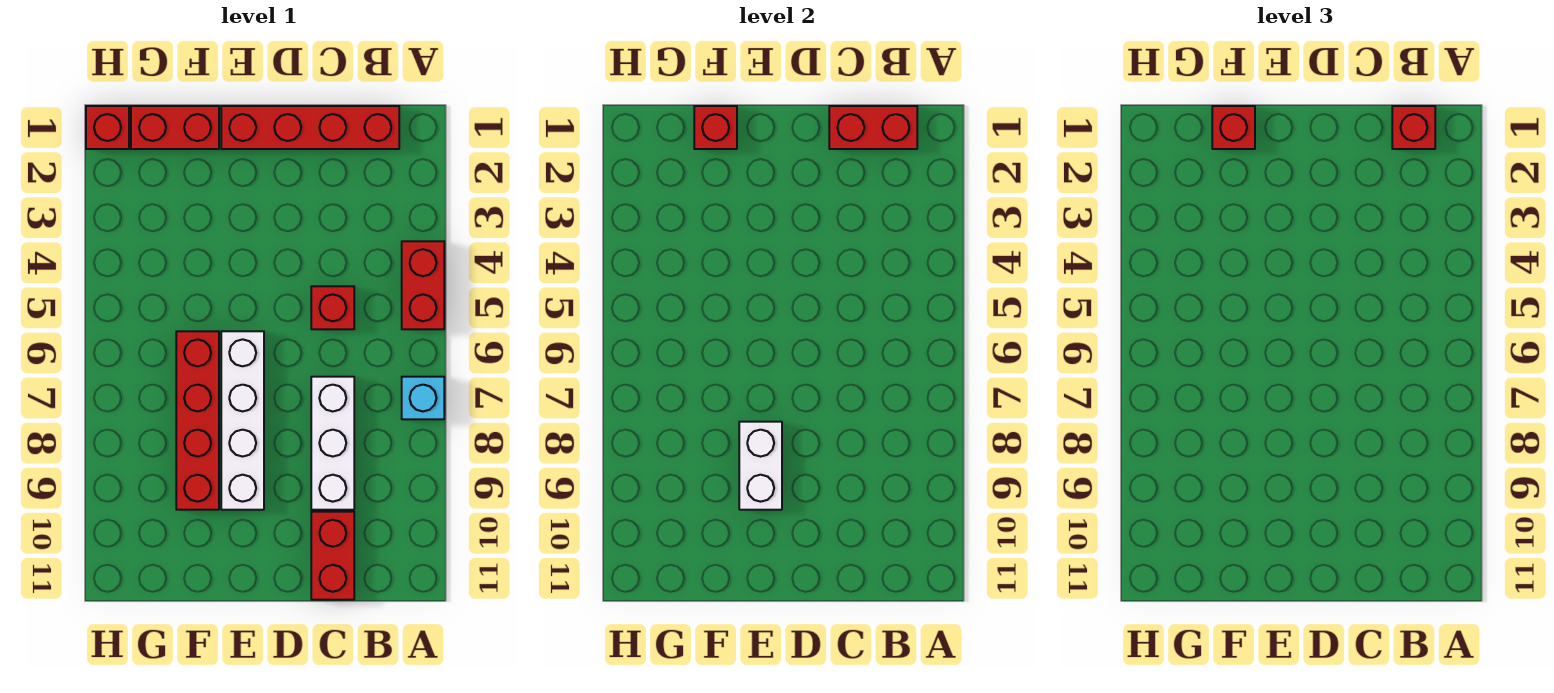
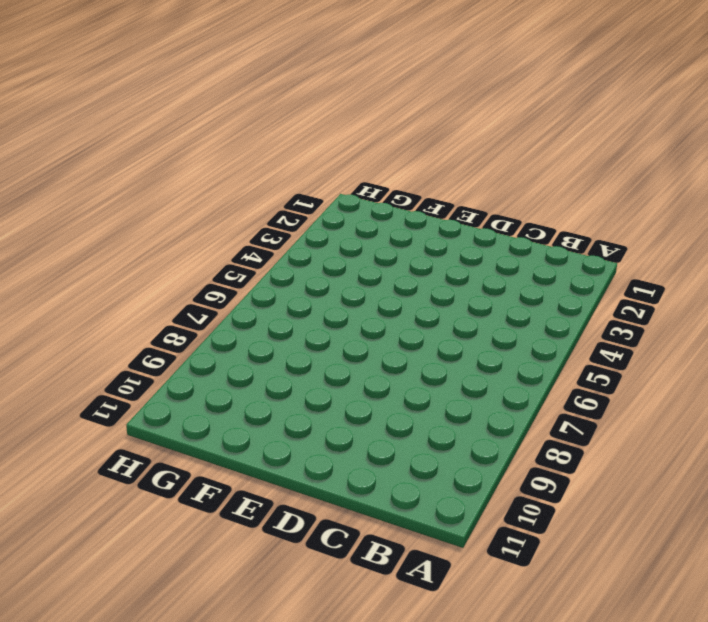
none -> red brick A4:A5 level 1
none -> cyan brick A7 level 1
none -> red brick B1:E1 level 1

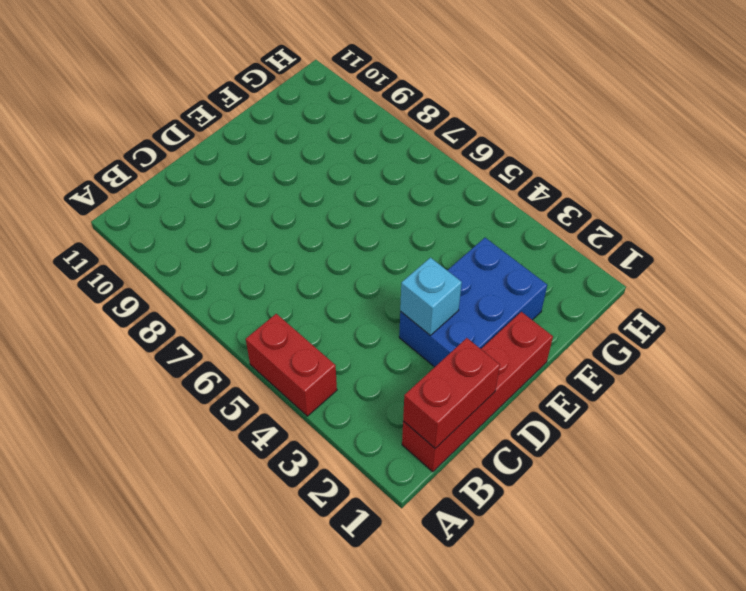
blue brick D2:F3 level 1 -> none
cyan brick D3 level 2 -> cyan brick A7 level 1
none -> red brick C5 level 1
none -> white brick C7:C9 level 1
none -> red brick C10:C11 level 1

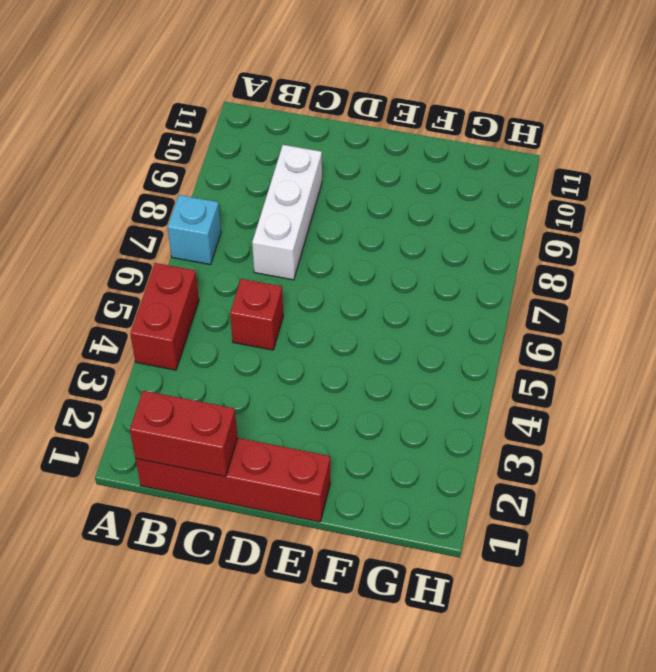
none -> red brick C10:C11 level 1
none -> white brick E6:E9 level 1
none -> red brick F1:G1 level 1

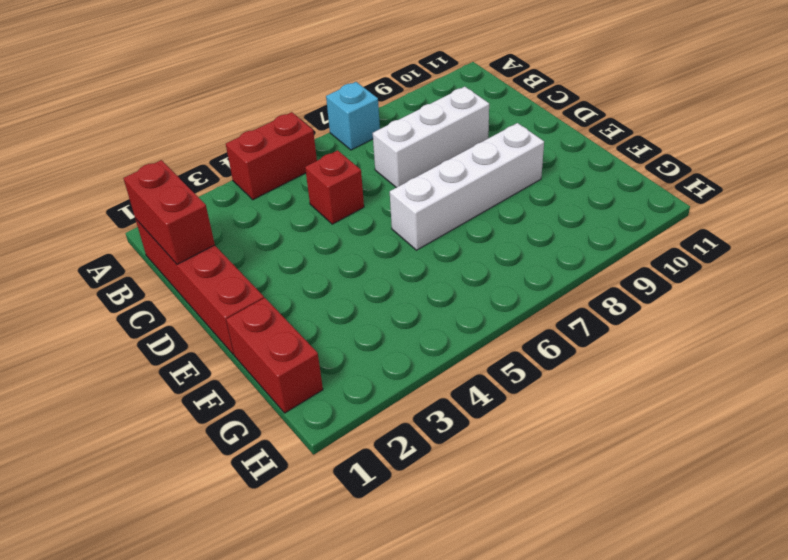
none -> red brick C10:C11 level 1
none -> red brick F6:F9 level 1
none -> red brick H1 level 1

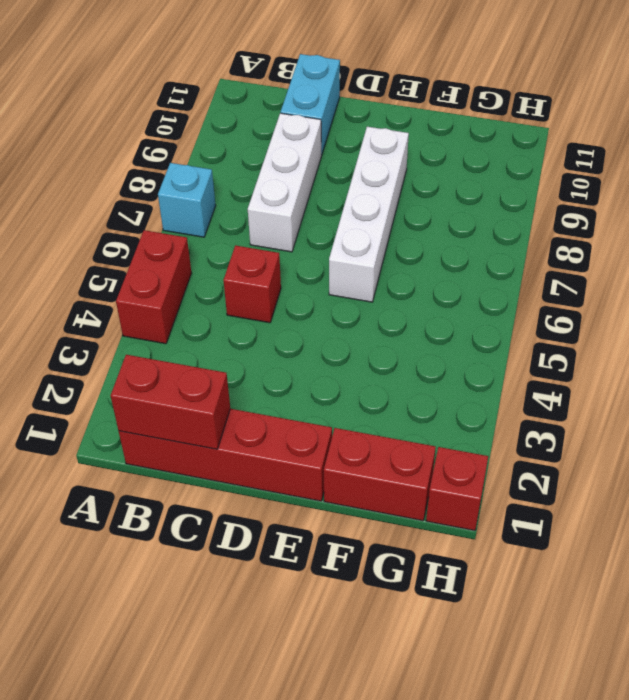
cyan brick C10:C11 level 1 -> red brick C10:C11 level 1
none -> red brick F6:F9 level 1
none -> white brick E8:E9 level 2
none -> red brick F1 level 2

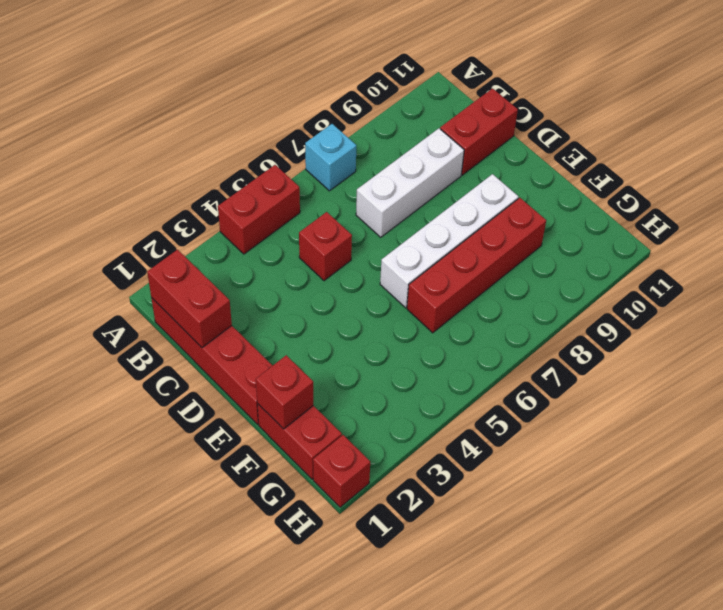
none -> white brick E8:E9 level 2
none -> red brick B1 level 3
none -> red brick F1 level 3

